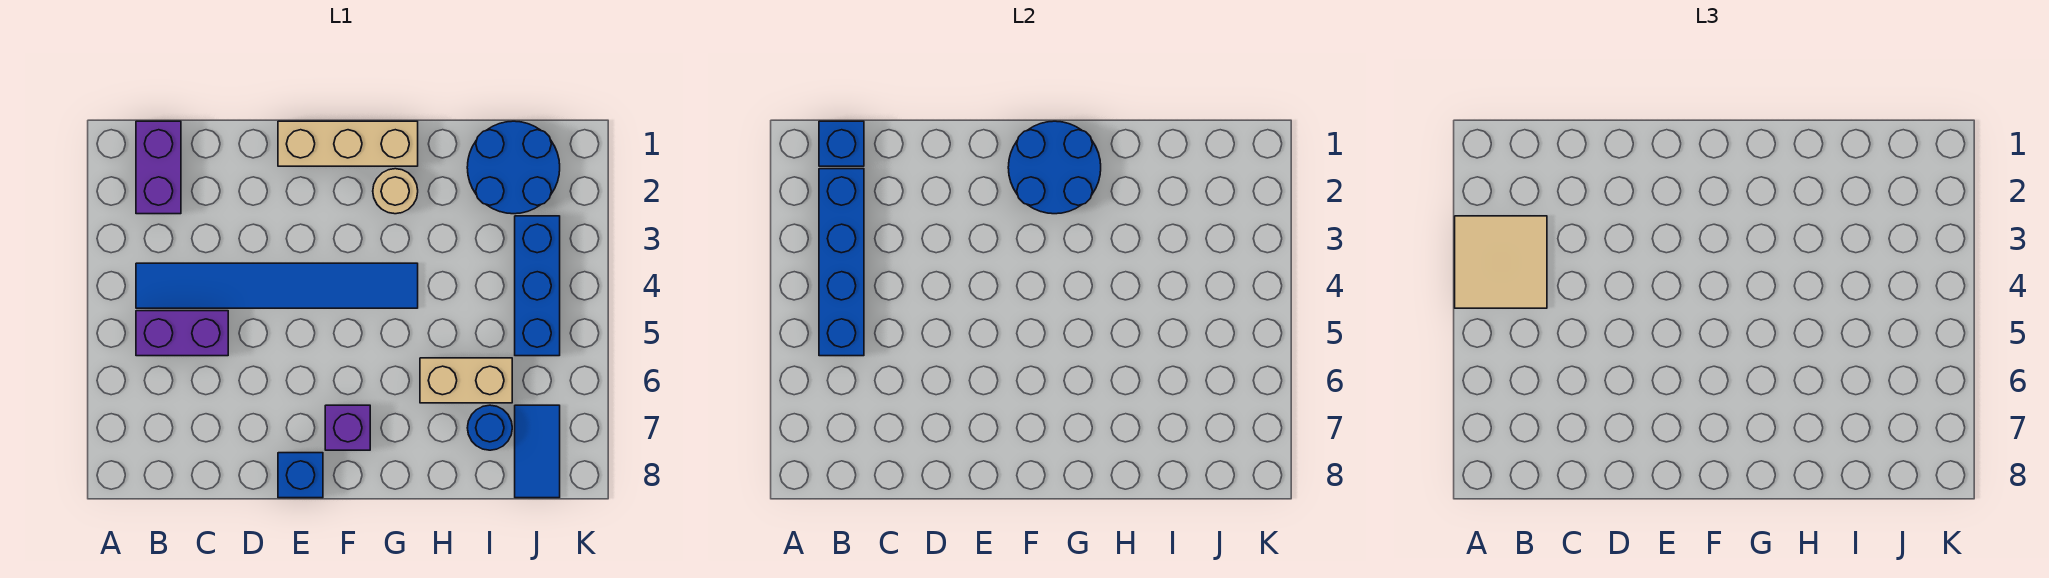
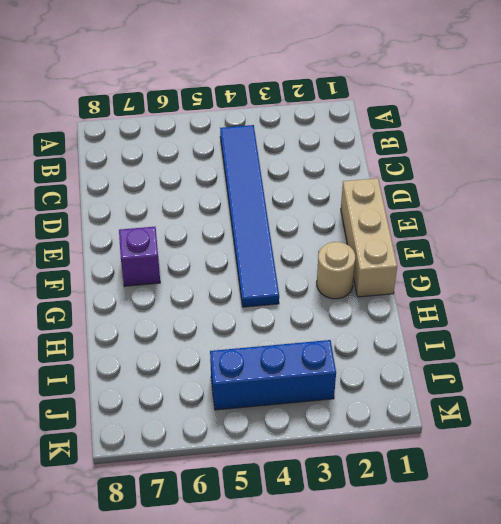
none -> purple brick B1:B2 level 1
none -> purple brick B5:C5 level 1
none -> blue brick E8 level 1

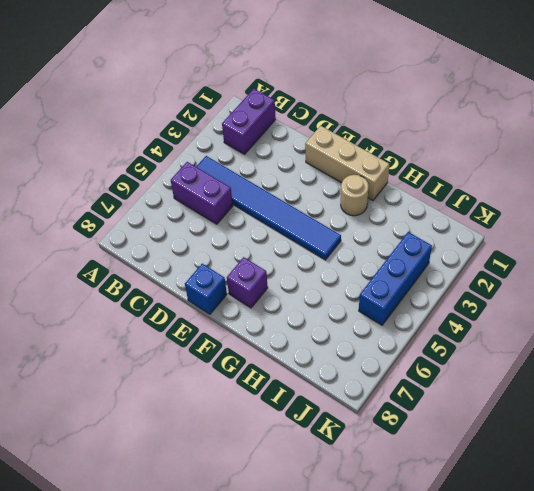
none -> tan brick H6:I6 level 1
none -> blue round brick I1:J2 level 1
none -> blue round brick I7 level 1

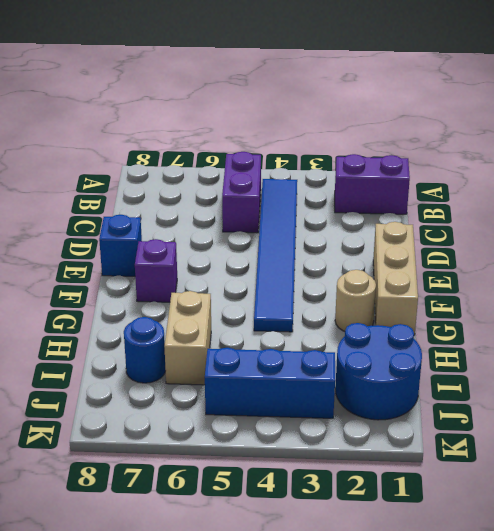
none -> blue tile J7:J8 level 1
none -> blue brick B1 level 2
none -> blue brick B2:B5 level 2

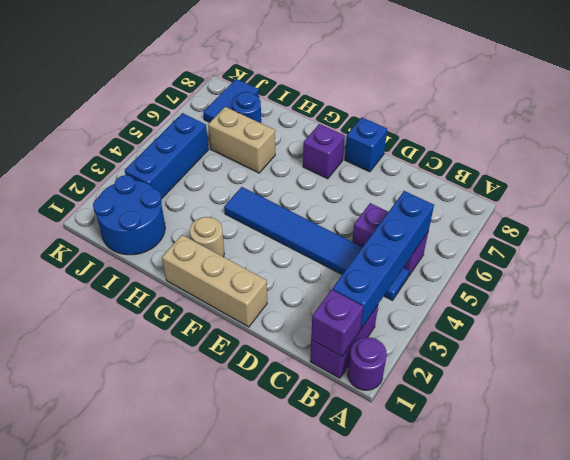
purple round brick A1 level 1 -> none
purple brick B1 level 2 -> blue brick B1 level 2
none -> blue round brick F1:G2 level 2
none -> tan tile A3:B4 level 3

